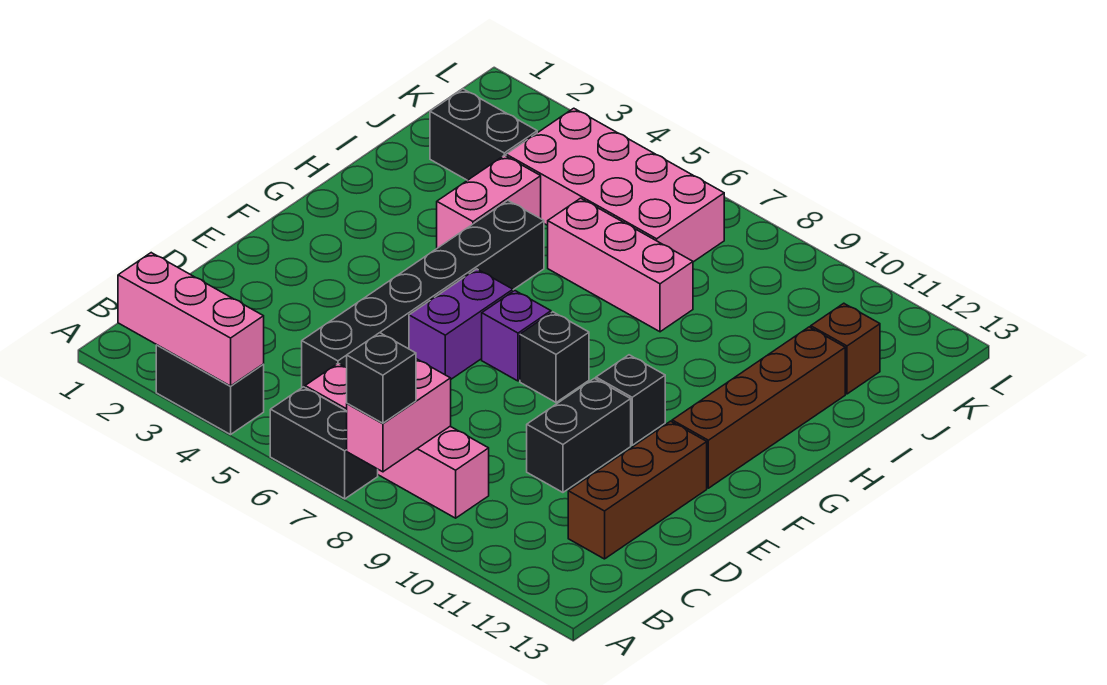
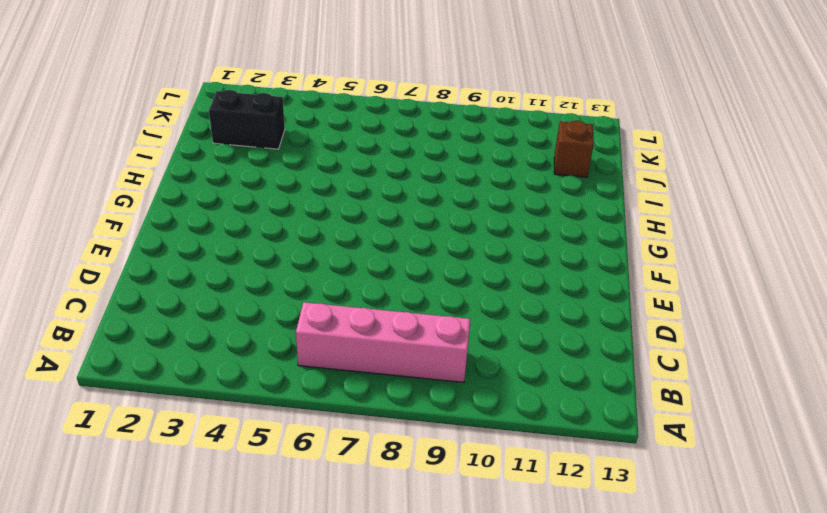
none -> black brick A3:A4 level 1
none -> black brick A6:A7 level 1
none -> black brick C5:H5 level 1

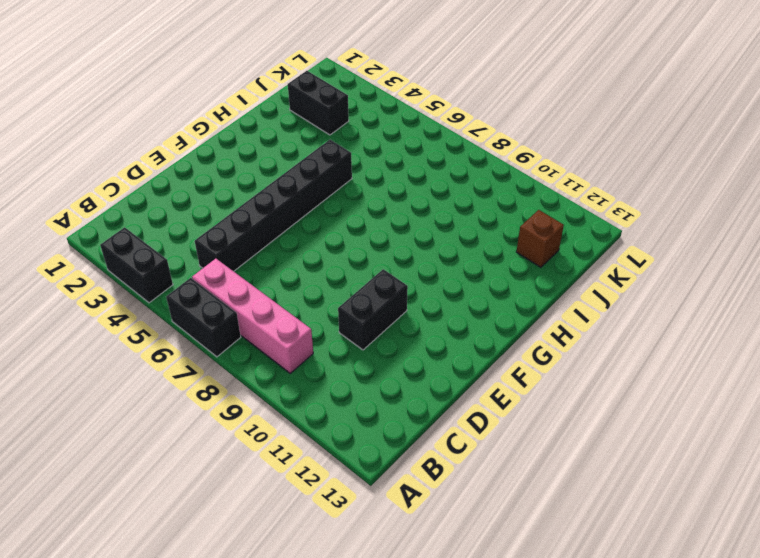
none -> brown brick C12:E12 level 1
none -> purple brick E6:F6 level 1
none -> purple brick F7 level 1

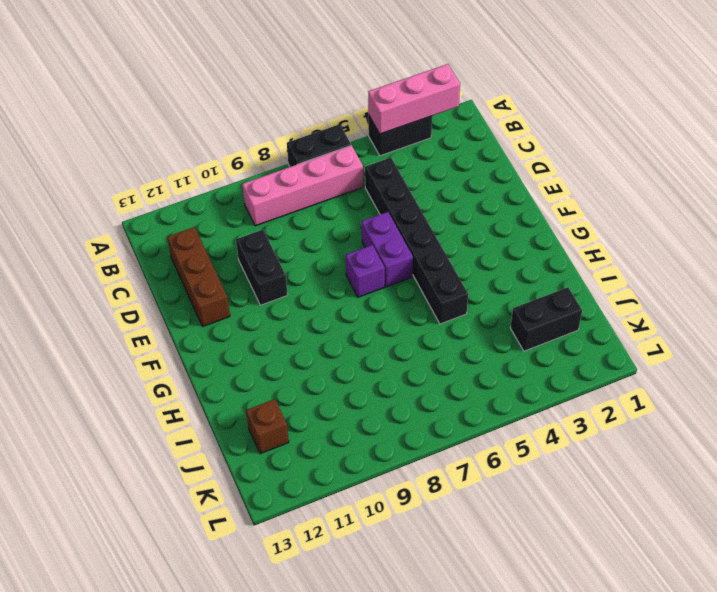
none -> black brick F8 level 1
none -> black brick F10 level 1
none -> brown brick F12:I12 level 1

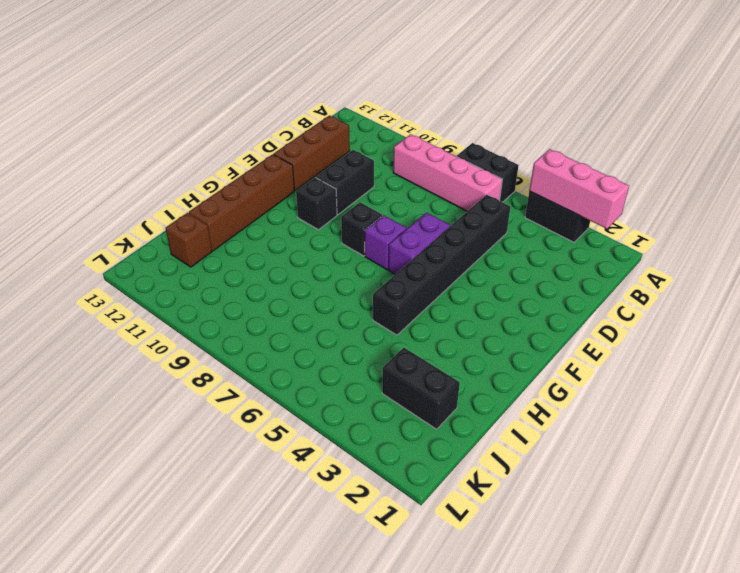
none -> pink brick H4:I4 level 1
none -> pink brick I6:I8 level 1
none -> pink brick J4:K7 level 1

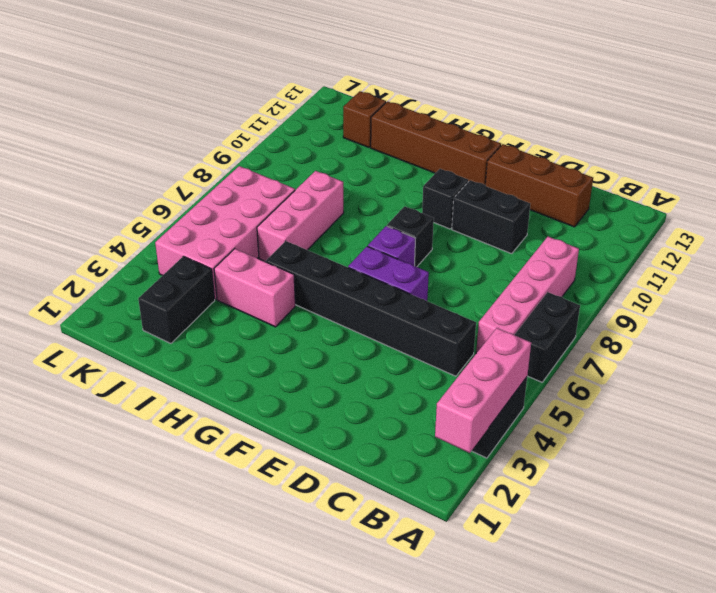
none -> pink brick A8:B8 level 2
none -> black brick A8 level 3

